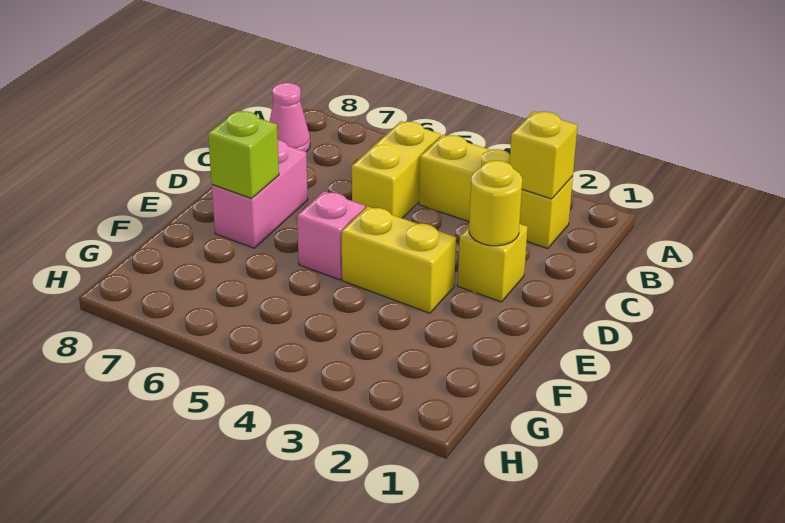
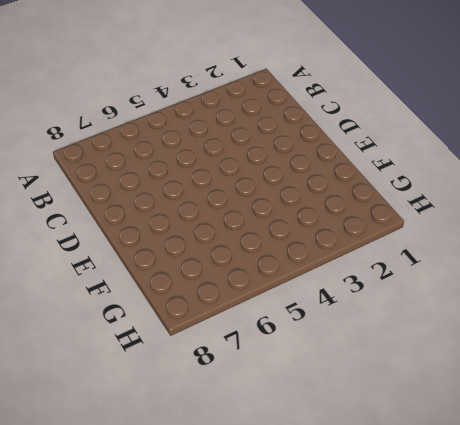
none -> yellow brick B2:B4 level 1
none -> yellow brick B5:C5 level 1

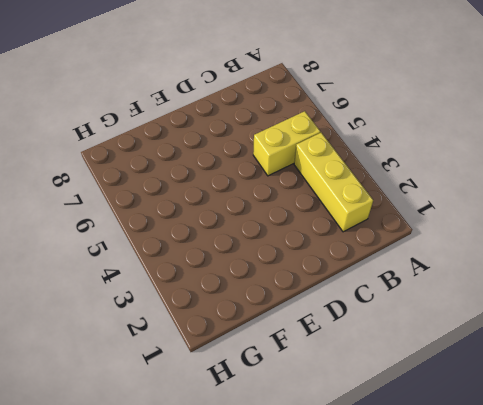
none -> pink cone B8 level 1
none -> yellow brick D2 level 1

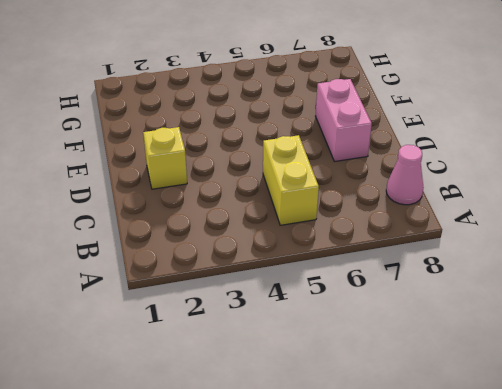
none -> yellow brick B2:B4 level 1
none -> yellow brick E3:E4 level 1

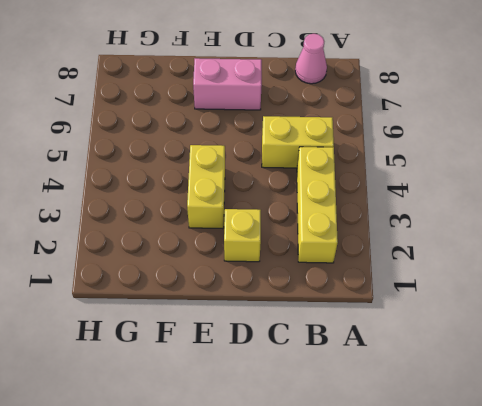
none -> pink brick E5 level 1
none -> yellow brick B2 level 2

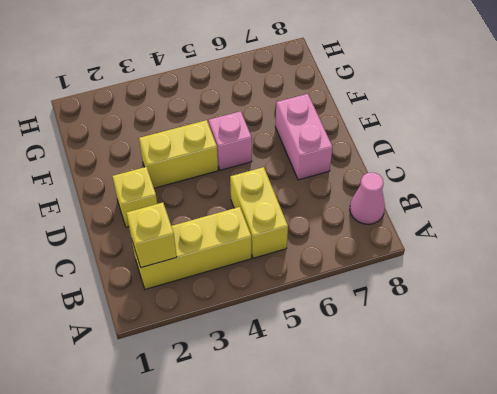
none -> yellow round brick D2 level 2
none -> lime brick E7 level 2

